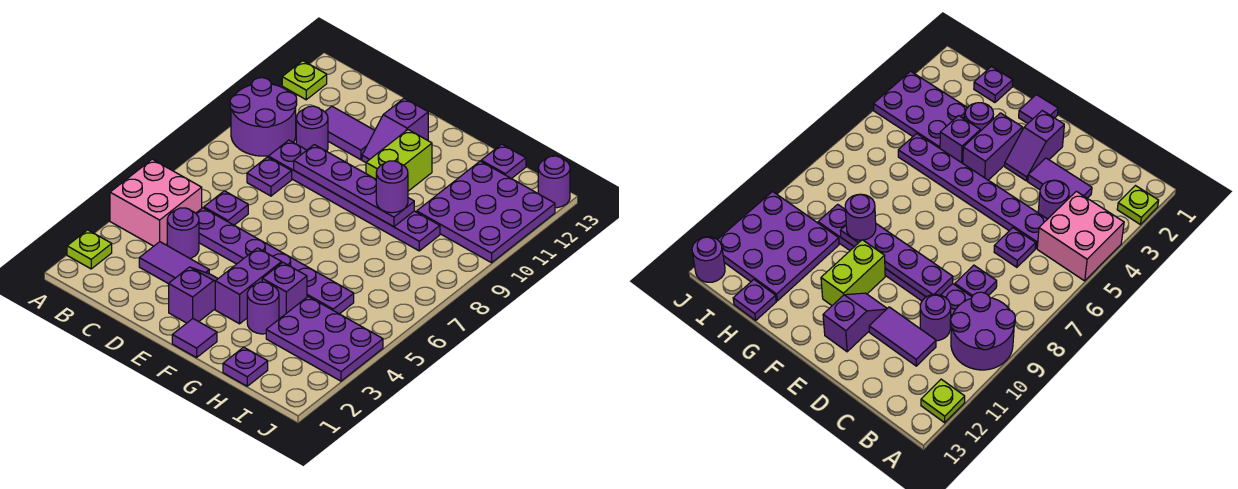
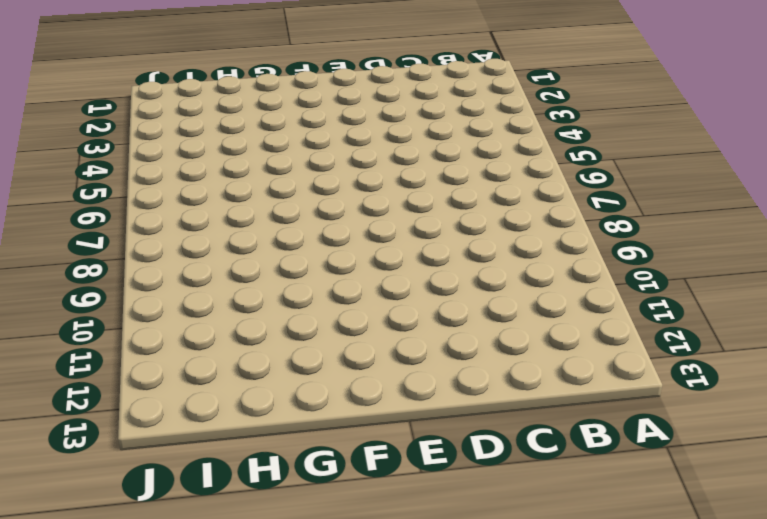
none -> lime plate A2 level 1
none -> pink brick A4:B5 level 1
none -> purple round brick A9:B10 level 1

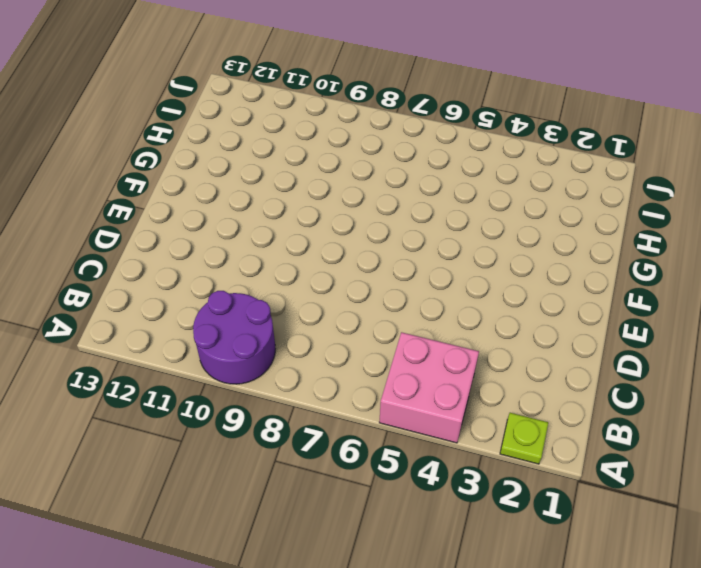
none -> lime plate A12 level 1
none -> purple tile C3:D3 level 1
none -> purple round brick C4 level 1

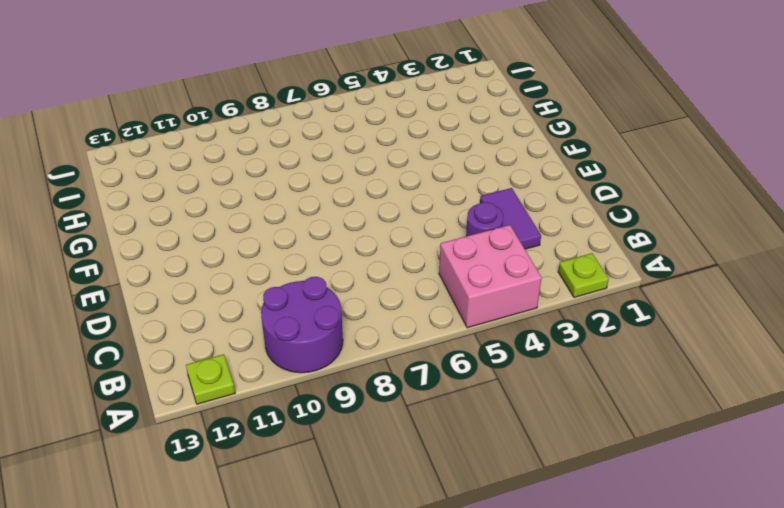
none -> purple plate C5:H5 level 1
none -> purple plate C6 level 1
none -> purple plate C8 level 1

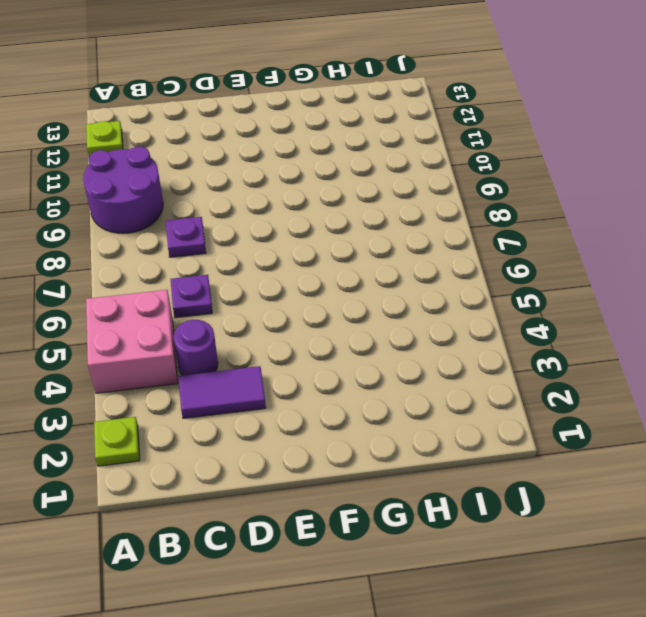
none -> purple plate C5:H5 level 1
none -> purple plate C9:H9 level 1
none -> purple round brick C10 level 1

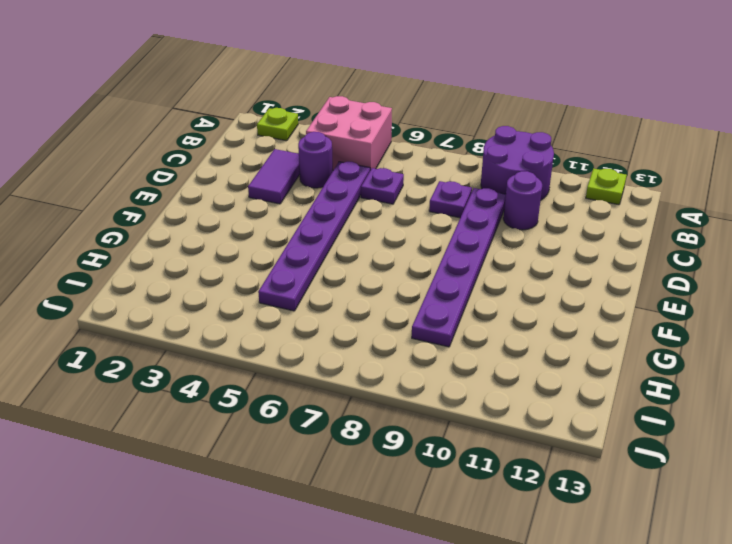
none -> purple tile C11:D11 level 1
none -> purple slope E2:E3 level 1 top 2
none -> purple slope E11:E12 level 1 top 12

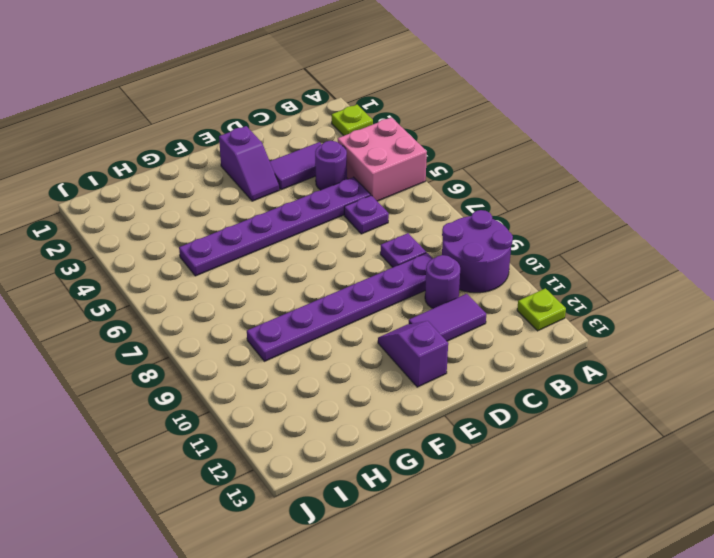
none -> purple tile F1 level 1
none -> purple brick F3:F4 level 1
none -> lime brick F10:F11 level 1

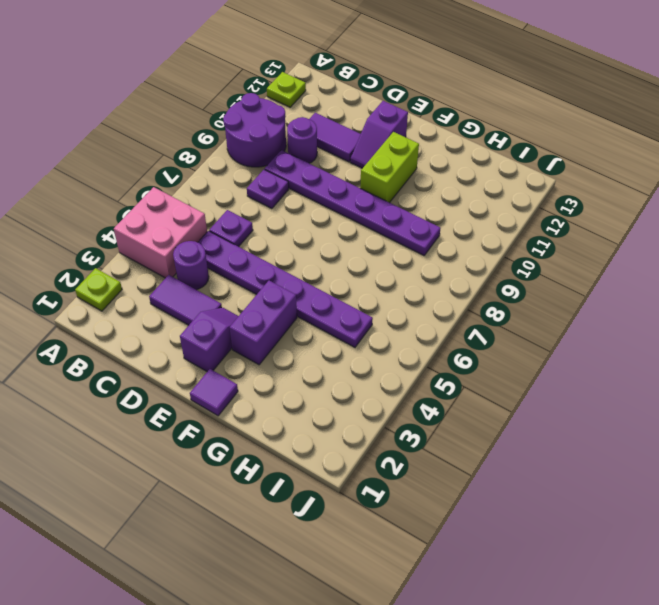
none -> purple round brick G3 level 1
none -> purple brick G4 level 1
none -> purple plate H1 level 1

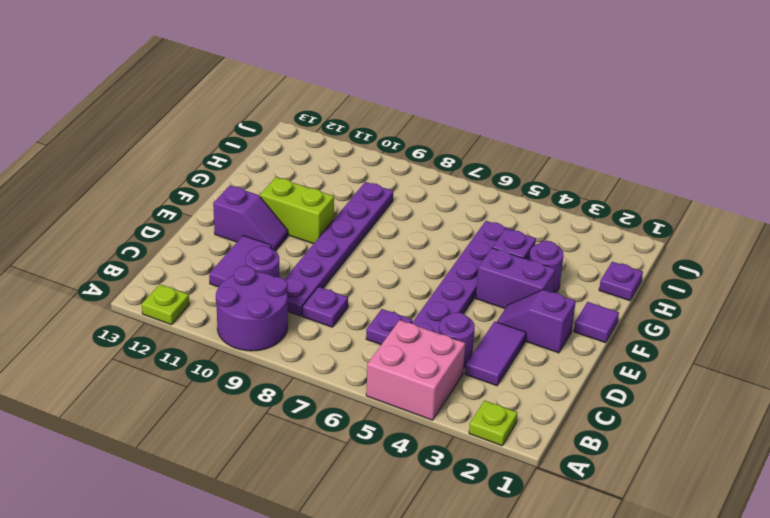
none -> purple plate H3:J4 level 1
none -> purple plate H10:J12 level 1
none -> purple plate H13 level 1

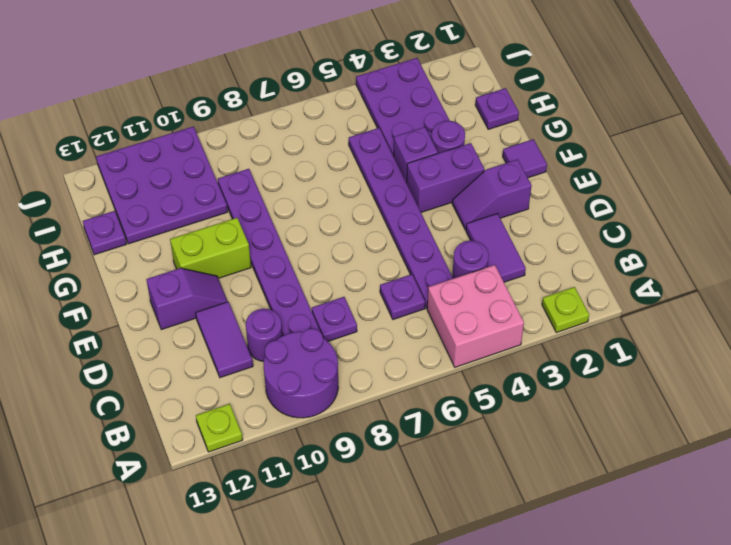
none -> purple round brick J13 level 1
none -> purple plate D9:G9 level 2
none -> purple round brick G9 level 3

